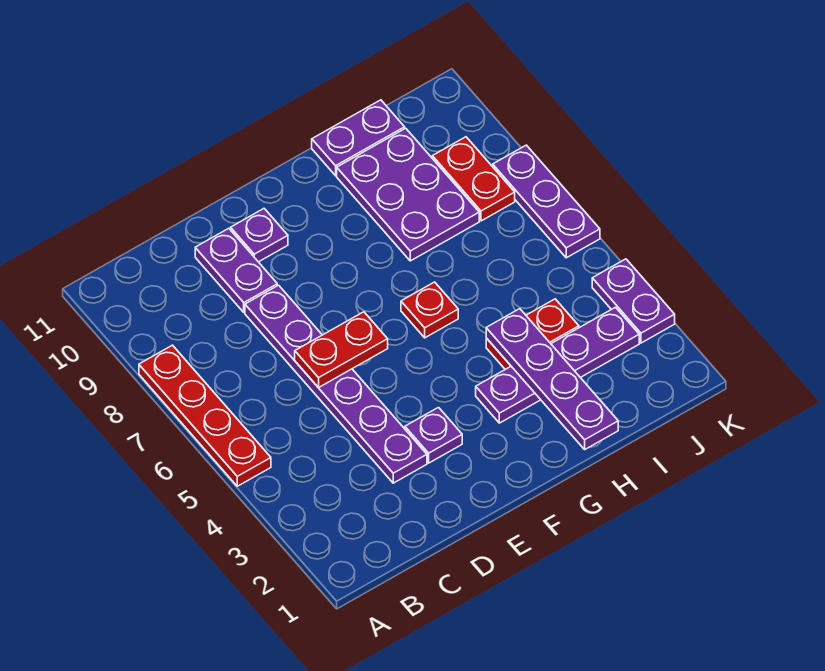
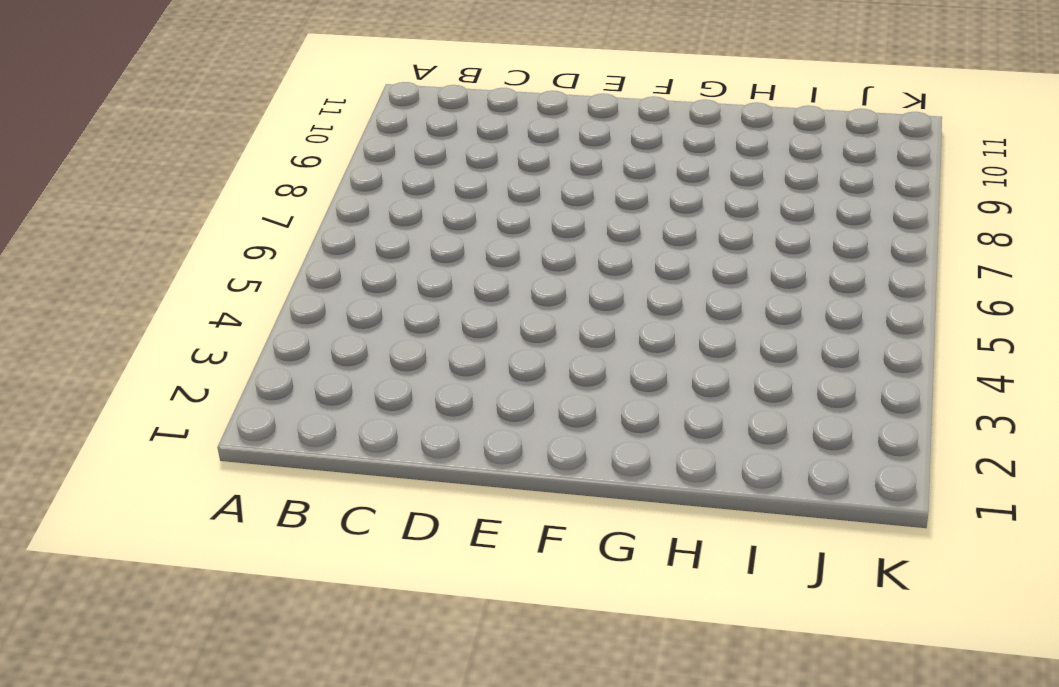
none -> red plate A5:A8 level 1
none -> purple plate D3:D8 level 1
none -> purple plate D9:D10 level 1

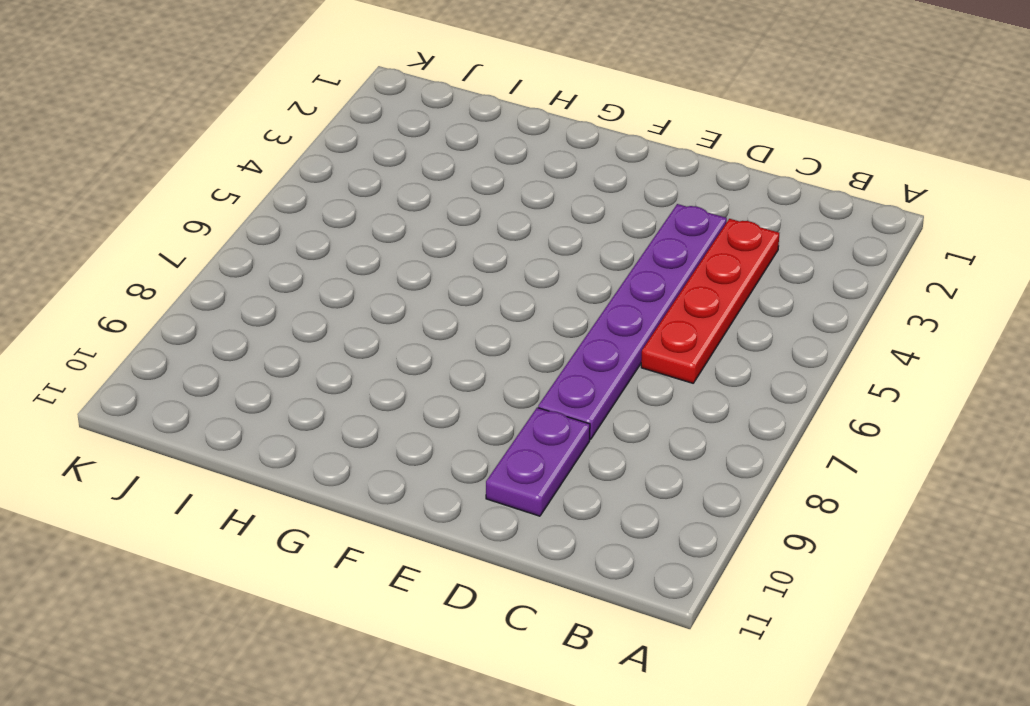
red plate C3:C6 level 1 -> red plate A5:A8 level 1
none -> purple plate E3 level 1
none -> purple plate E10 level 1
none -> purple plate G3:J3 level 1

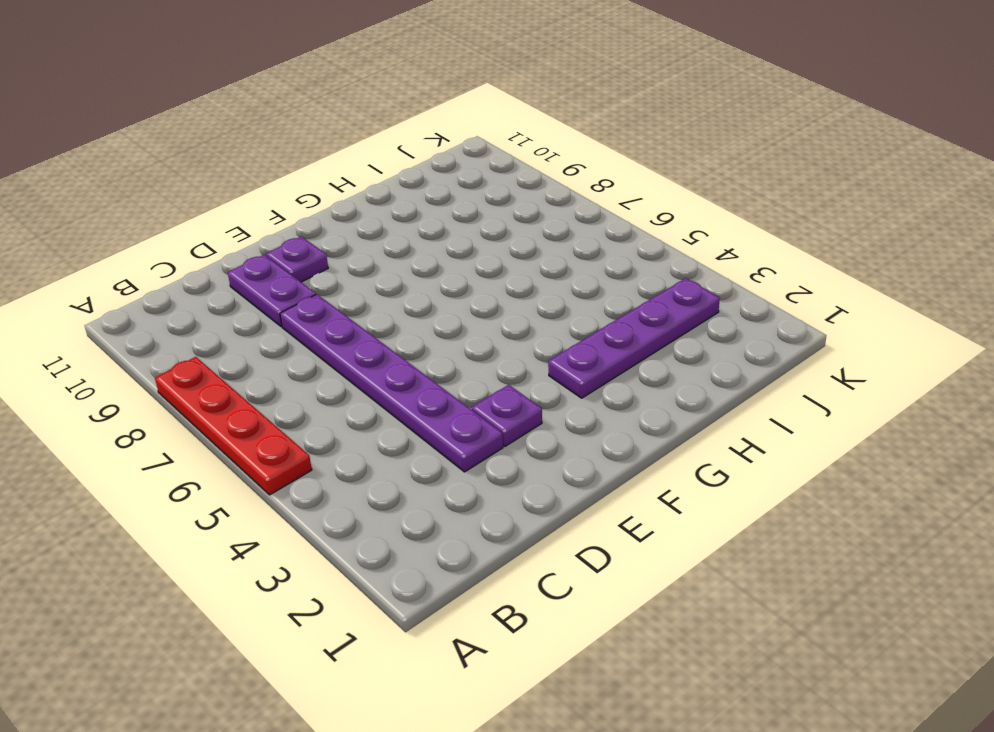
none -> red plate G6 level 1
none -> red plate H4:I4 level 1
none -> purple plate H8:I10 level 1

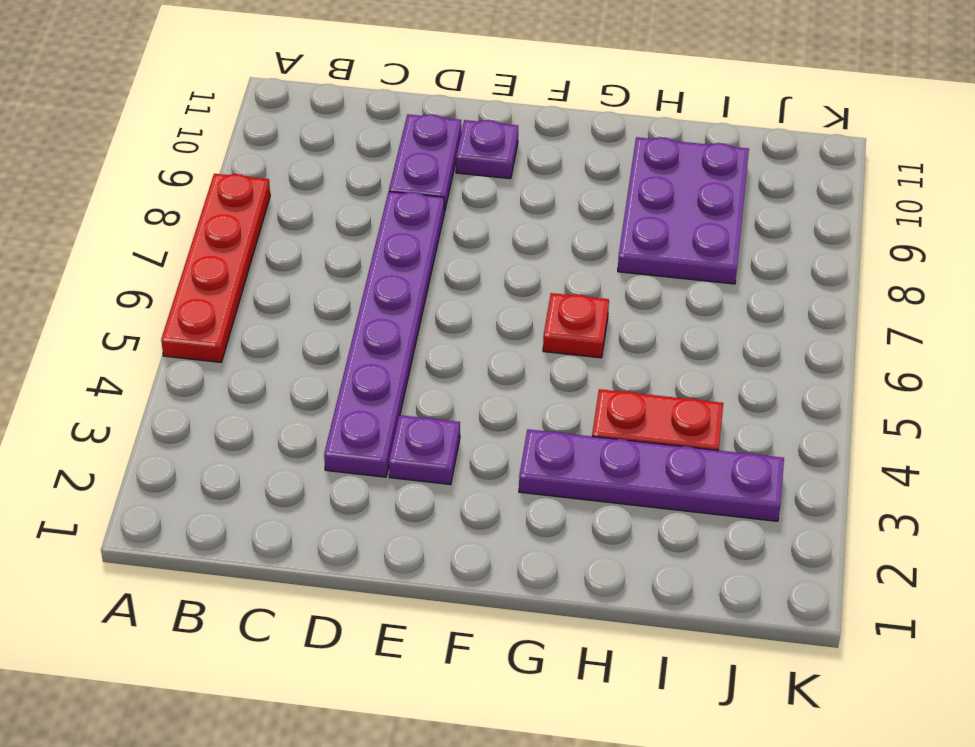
none -> purple plate H11:I11 level 1
none -> red plate J8:J9 level 1
none -> purple plate K3:K4 level 1

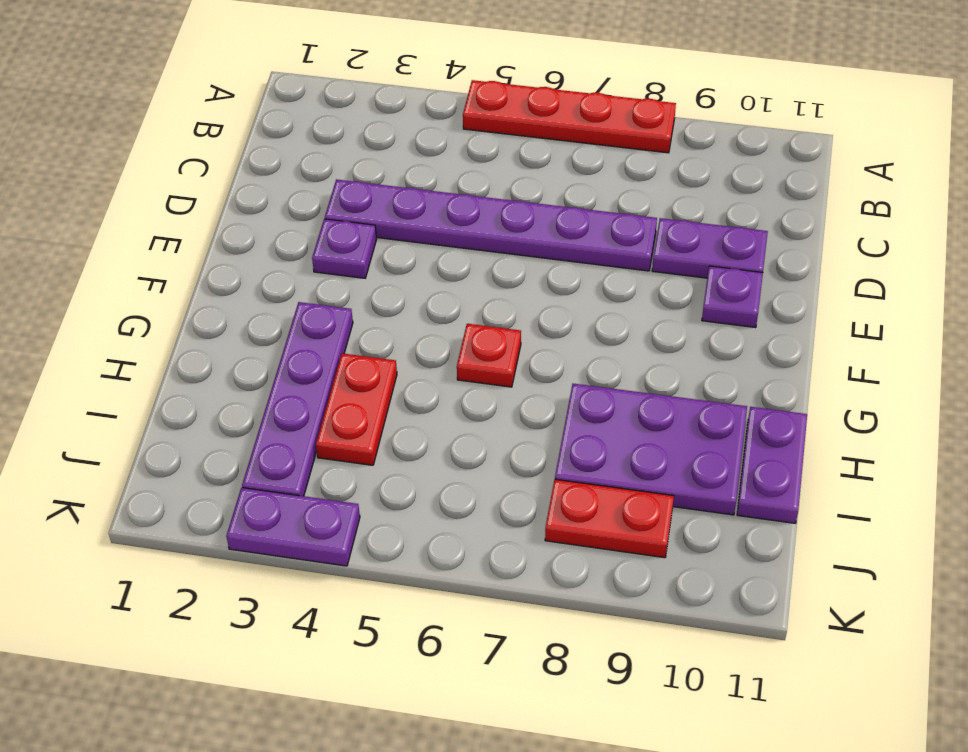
none -> purple plate K6:K8 level 1
none -> red plate D6:E6 level 2
none -> purple plate H1:H4 level 2

